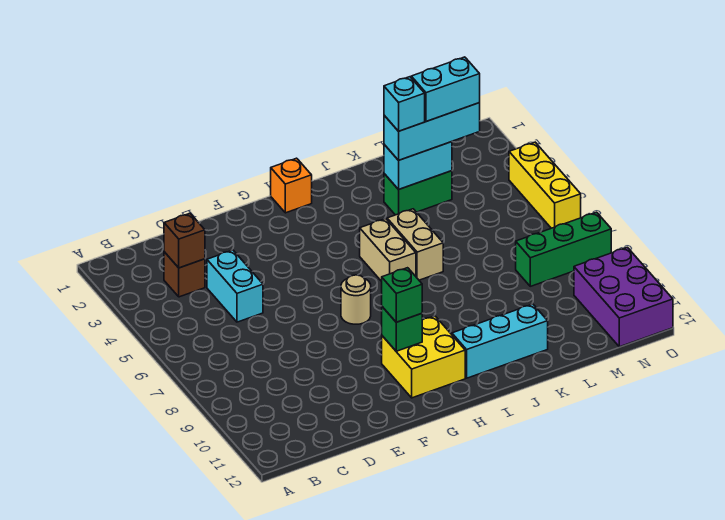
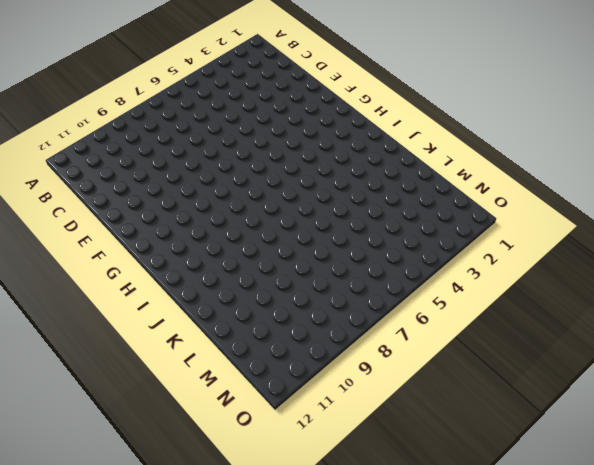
none -> brown brick C3 level 1
none -> cyan brick D4:D5 level 1
none -> tan round brick G7 level 1

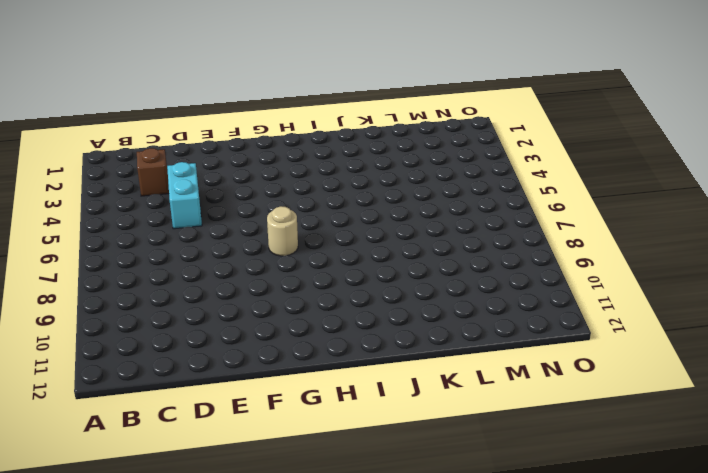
none -> yellow brick G10:H11 level 1
none -> orange brick H1 level 1
none -> tan brick I5:I6 level 1

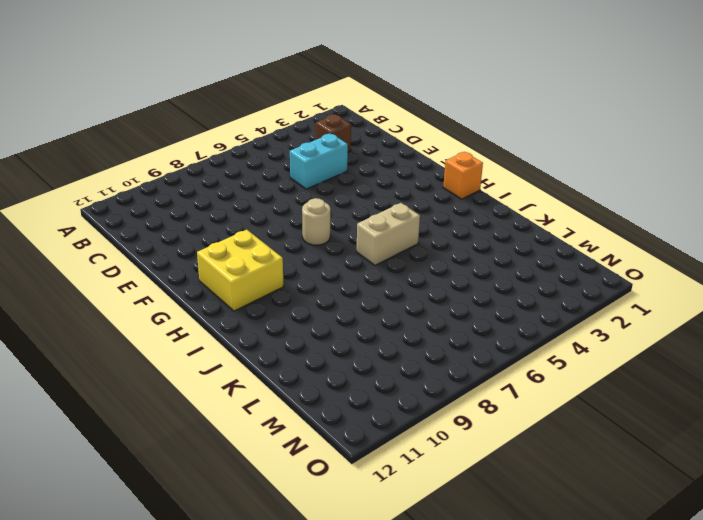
none -> cyan brick I11:K11 level 1
none -> tan brick J5:J6 level 1
none -> green brick K3:L3 level 1

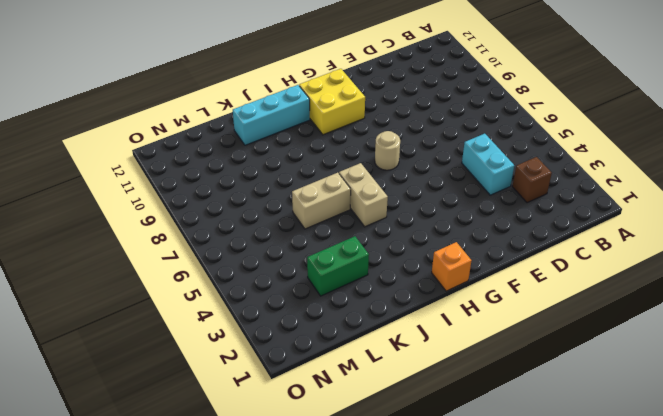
tan brick J6:K6 level 1 -> tan brick J5:J6 level 1
none -> green brick M8:O8 level 1
none -> purple brick N10:O12 level 1
none -> yellow brick O4:O6 level 1

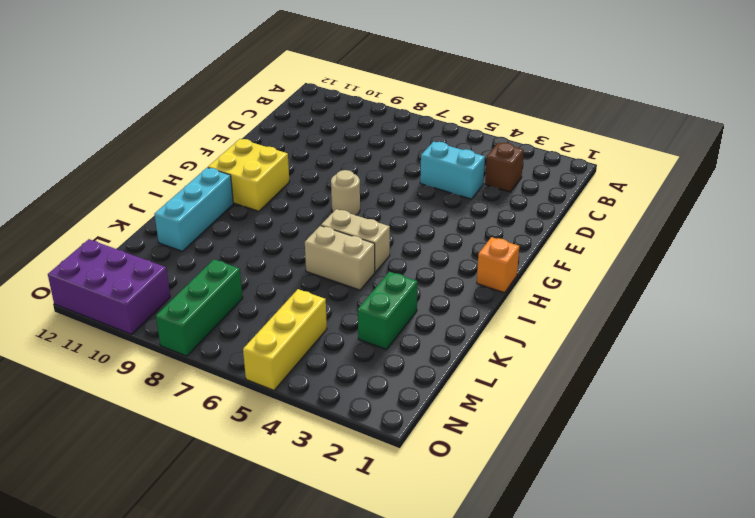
yellow brick M5:O5 level 1 -> yellow brick O4:O6 level 1
none -> brown brick C3 level 2
none -> green brick G10 level 2
none -> cyan brick K3:L3 level 2

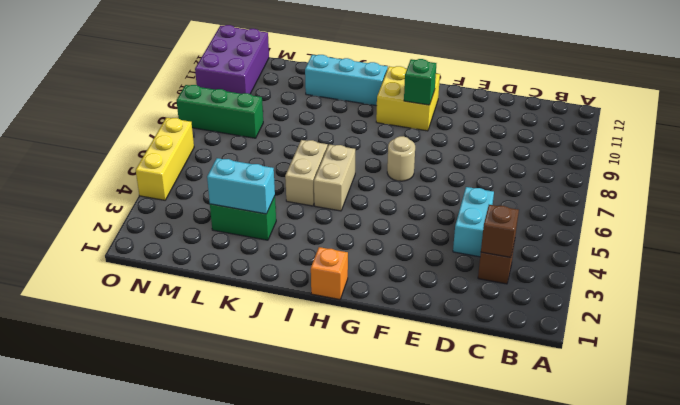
none -> green brick G10 level 3
none -> cyan brick K3:M3 level 3
none -> cyan brick K3 level 4

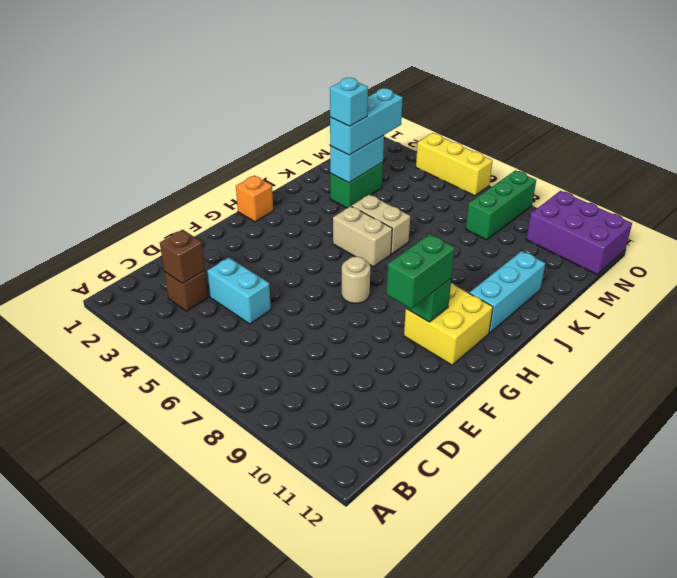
green brick F10:G10 level 3 -> green brick G10 level 3
none -> cyan brick L3:M3 level 4

